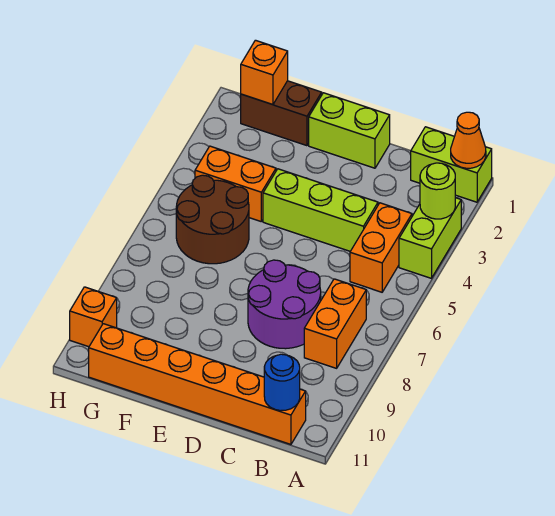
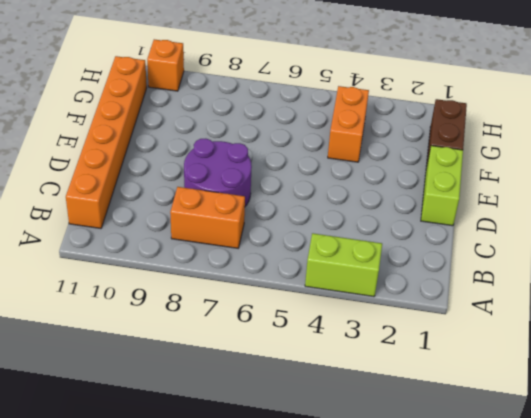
none -> lime brick A1:B1 level 1
none -> orange brick B4:B5 level 1
none -> lime brick C4:E4 level 1

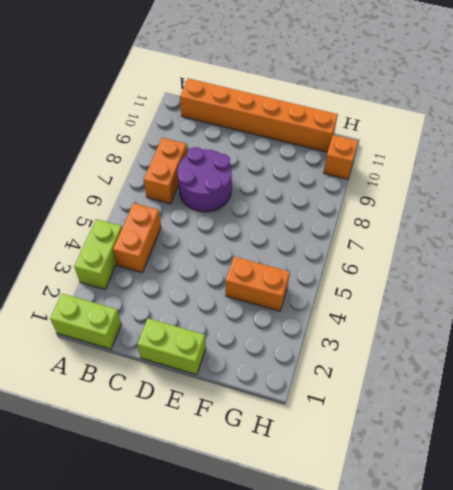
none -> lime brick C4:E4 level 1
none -> brown brick F1:G1 level 1
none -> brown round brick F5:G6 level 1

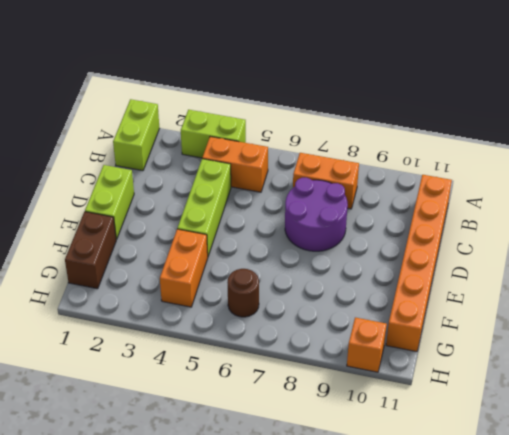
brown round brick G6 level 1 -> brown round brick F5:G6 level 1
none -> orange cone A1 level 2
none -> lime round brick A3 level 2
none -> blue round brick B11 level 2

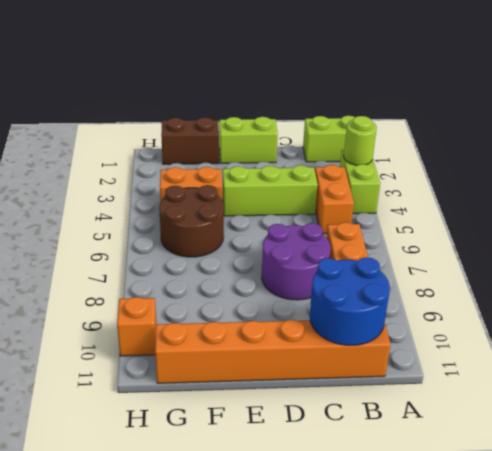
blue round brick B10:C11 level 2 -> blue round brick B11 level 2
none -> orange cone A1 level 2
none -> orange brick G1 level 2

